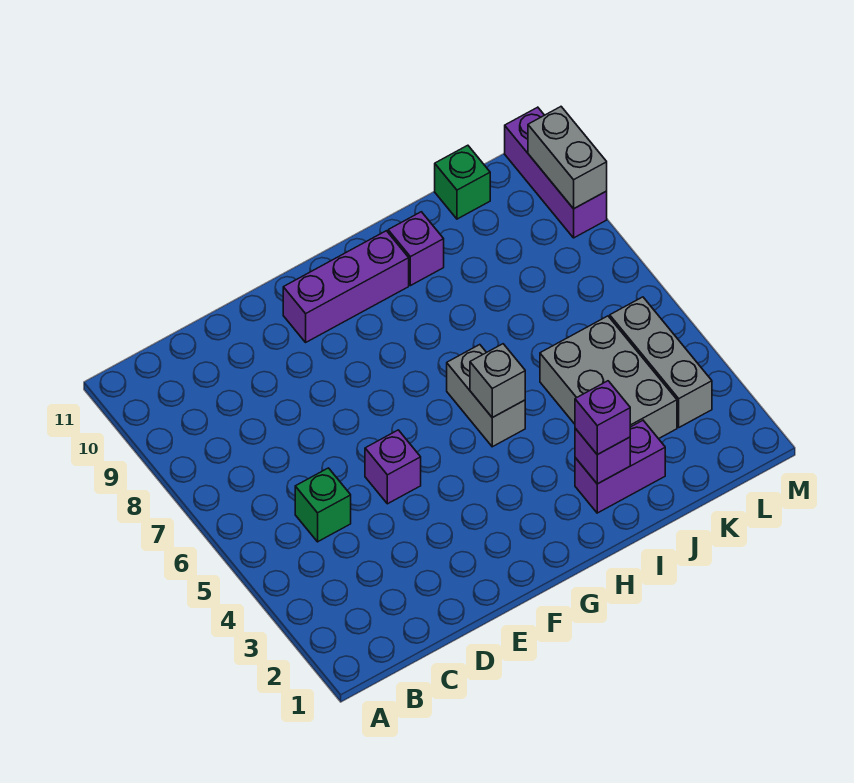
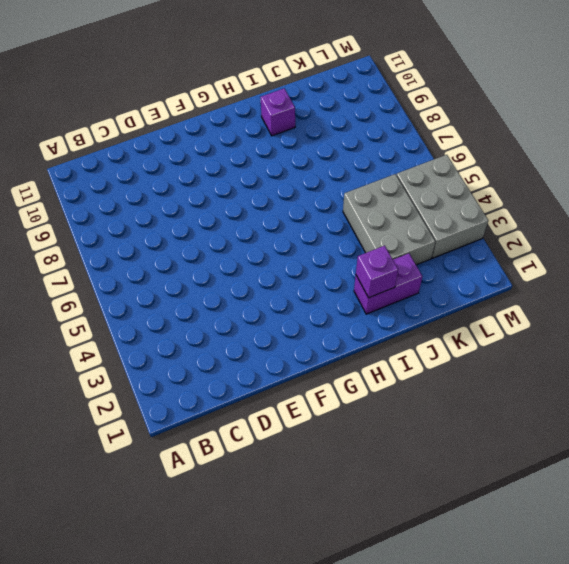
grey brick L3:M5 level 1 -> grey brick L3:L5 level 1
none -> green brick C5 level 1
none -> purple brick E5 level 1
none -> purple brick F10:H10 level 1

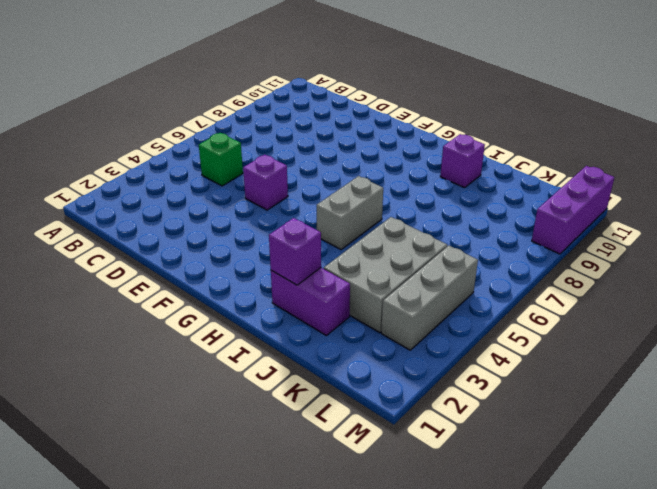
none -> purple brick F10:H10 level 1
none -> green brick K11 level 1
none -> grey brick H5 level 2

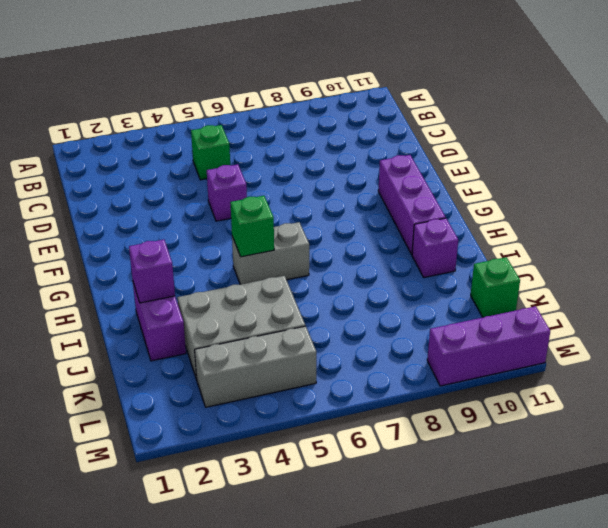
green brick H5 level 2 -> grey brick H5 level 2
none -> grey brick M9:M10 level 2
none -> purple brick I2 level 3

